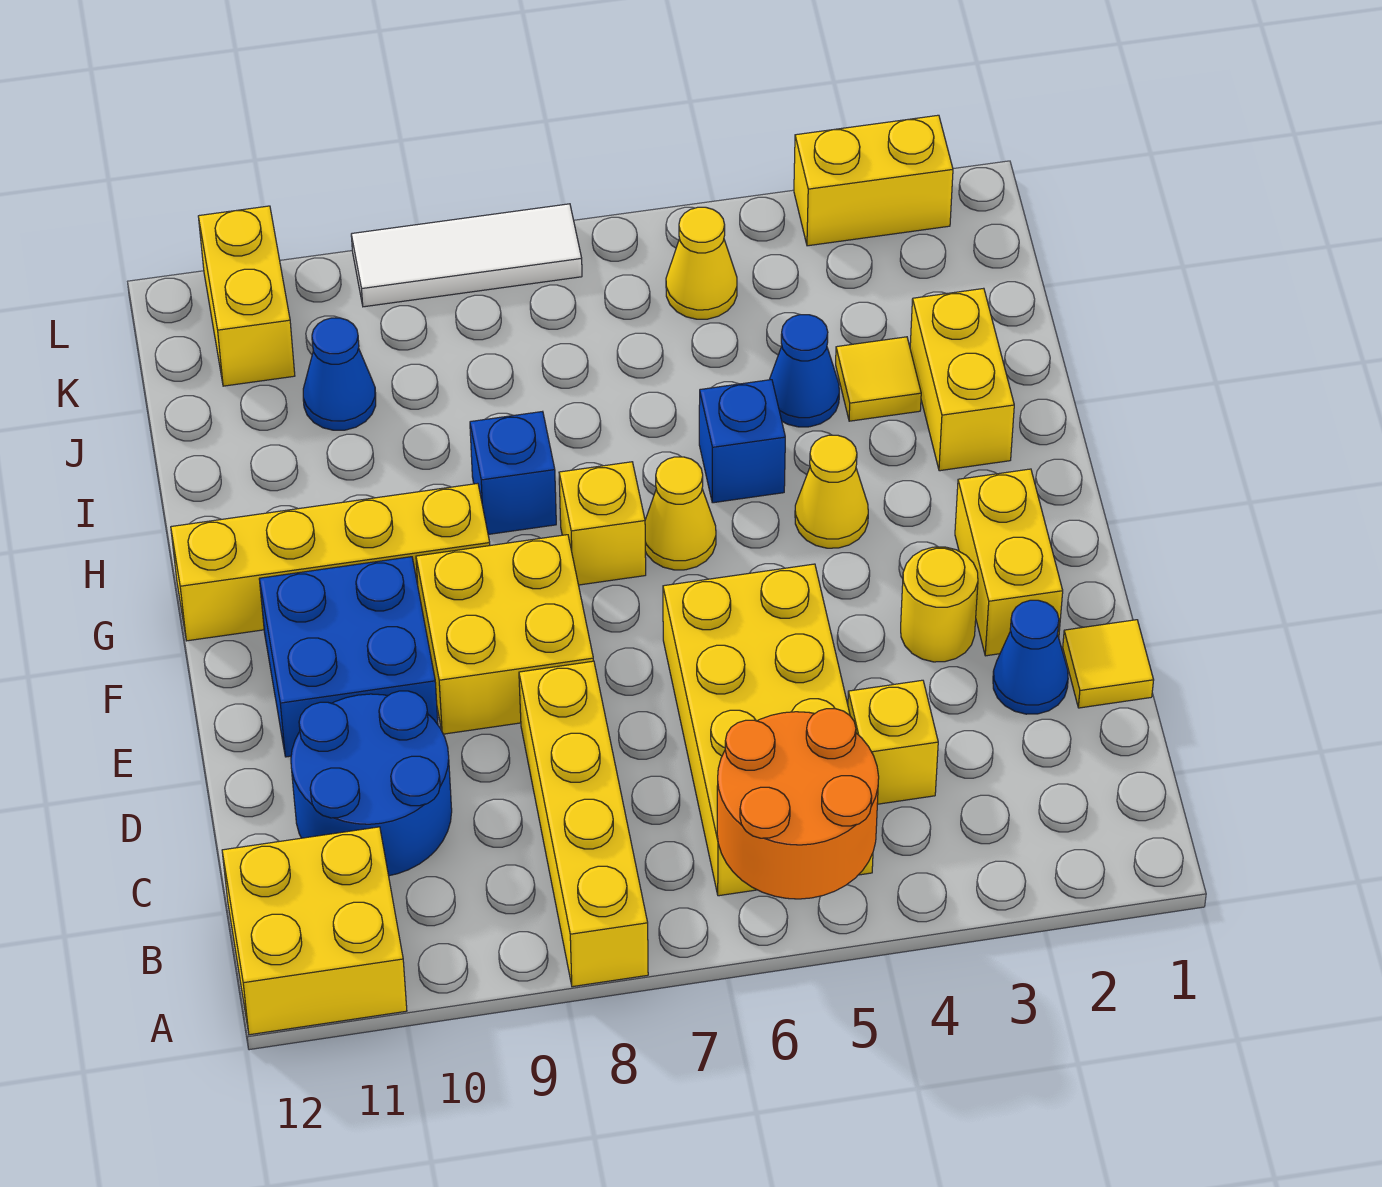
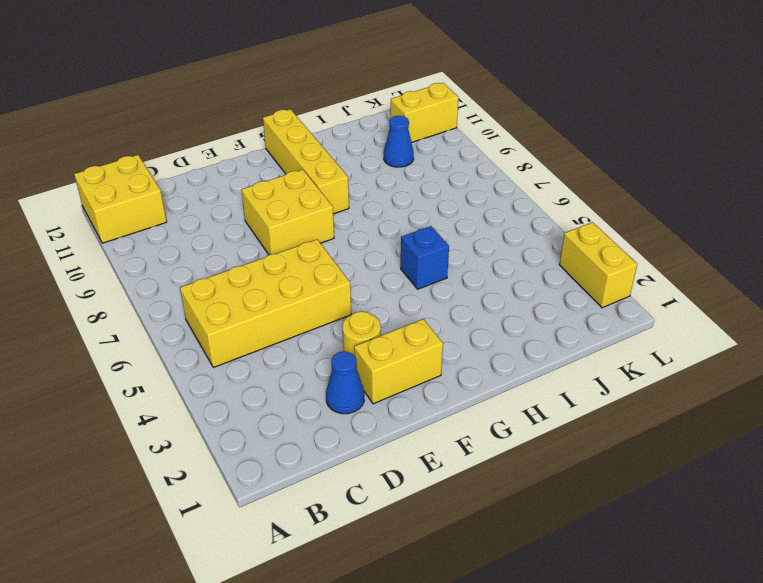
none -> yellow brick A8:D8 level 1
none -> yellow brick C4 level 1
none -> blue round brick C10:D11 level 1

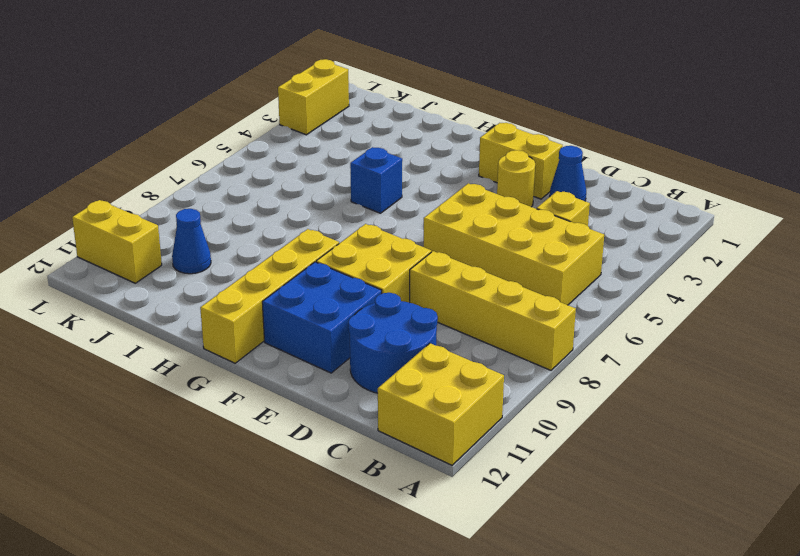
none -> yellow tile D1 level 1
none -> yellow cone G4 level 1
none -> yellow cone G6 level 1

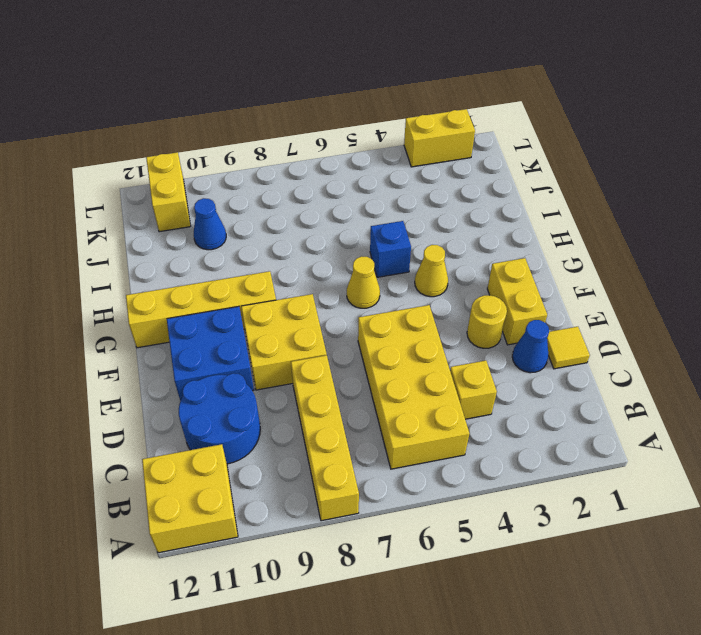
none -> yellow brick G7 level 1
none -> yellow brick H2:I2 level 1
none -> blue brick H8 level 1

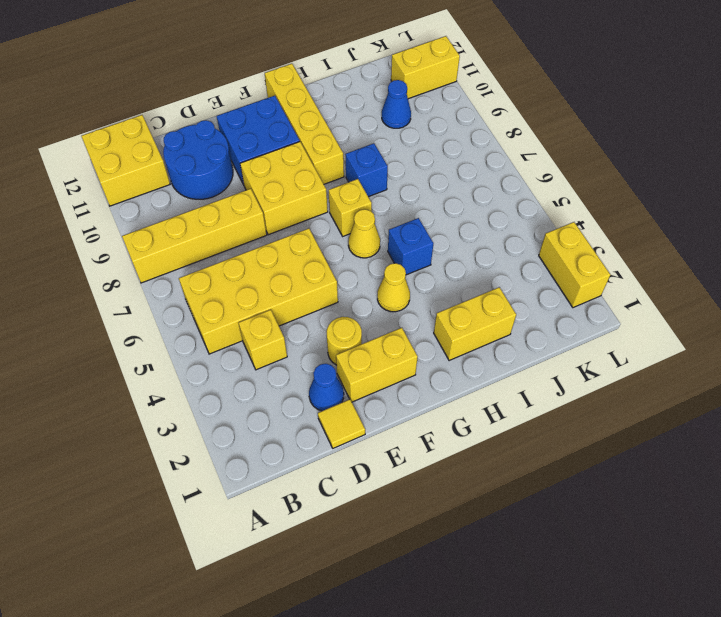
none -> yellow tile I3 level 1
none -> blue cone I4 level 1
none -> yellow cone K5 level 1

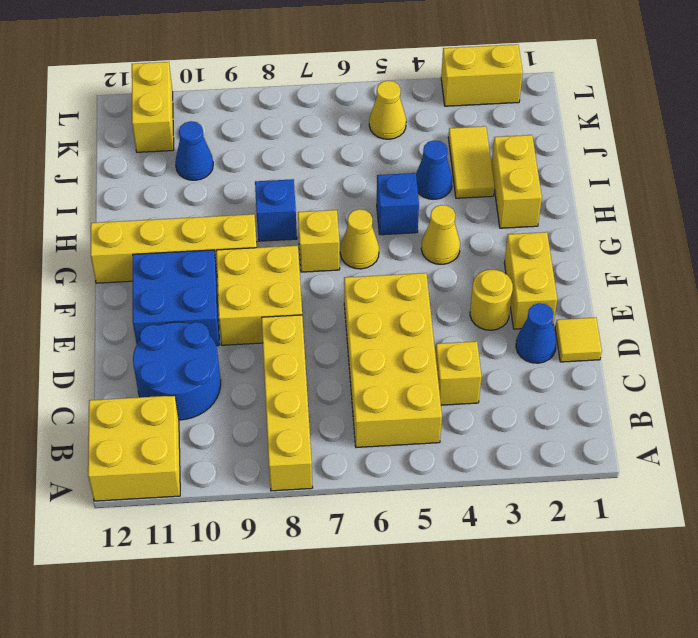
yellow tile I3:J3 level 1 -> yellow tile I3 level 1
none -> white tile L7:L9 level 1
none -> orange round brick A5:B6 level 2

